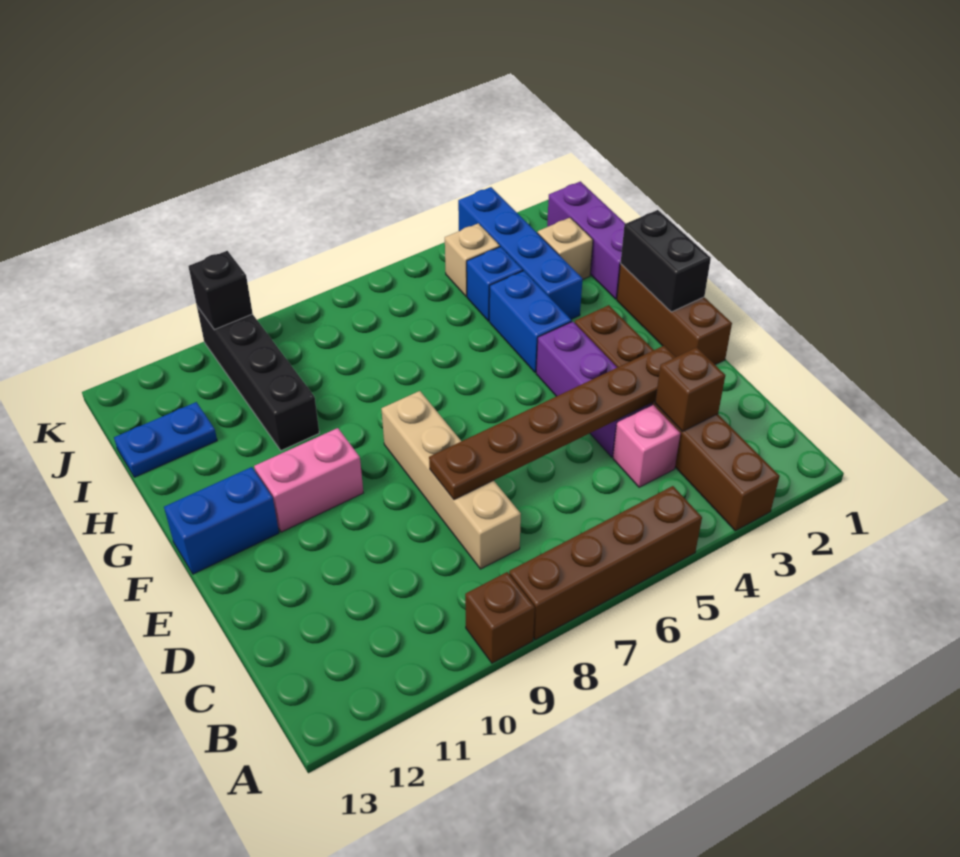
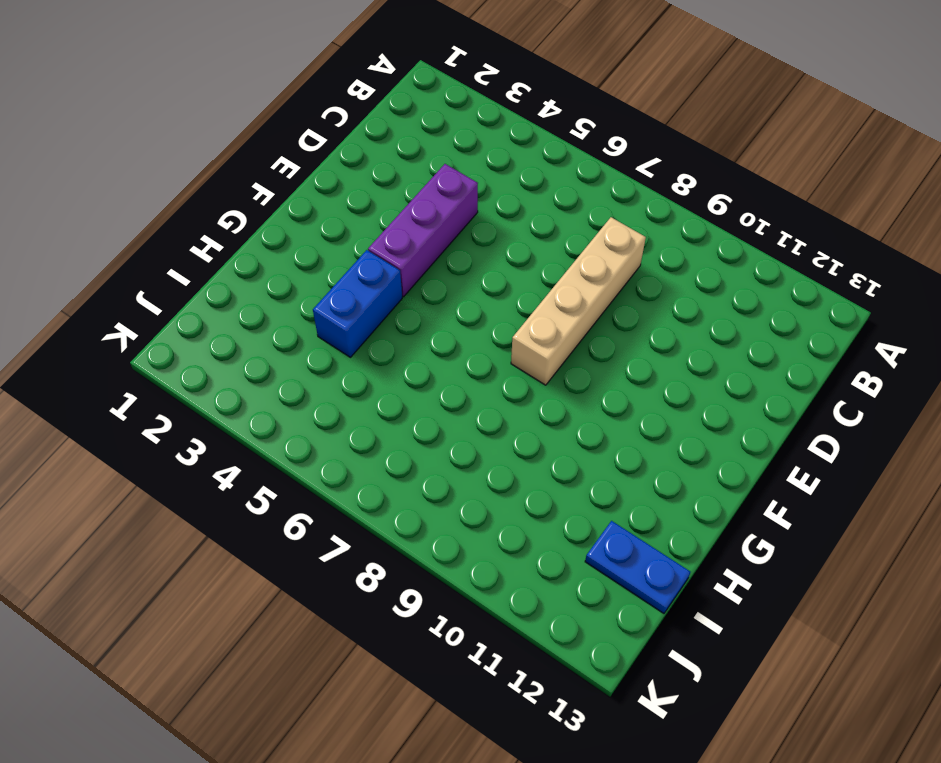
none -> brown brick A3:F3 level 1
none -> brown brick A5:A8 level 1
none -> brown brick A9 level 1

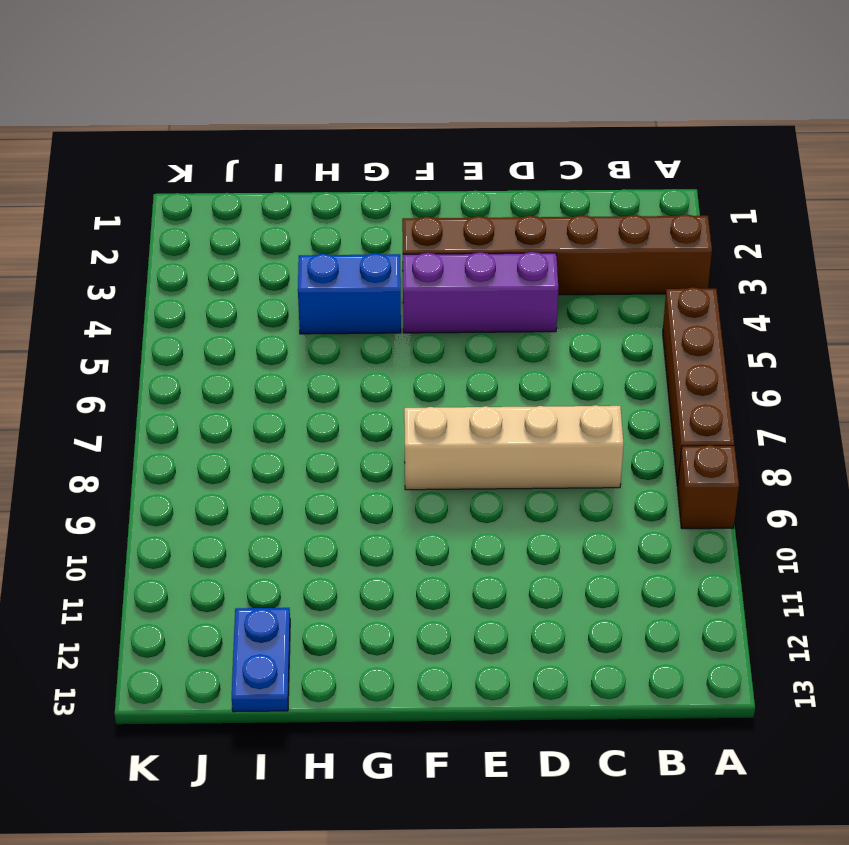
none -> pink brick C4 level 1
none -> brown brick E1:G1 level 1
none -> pink brick F10:F11 level 1

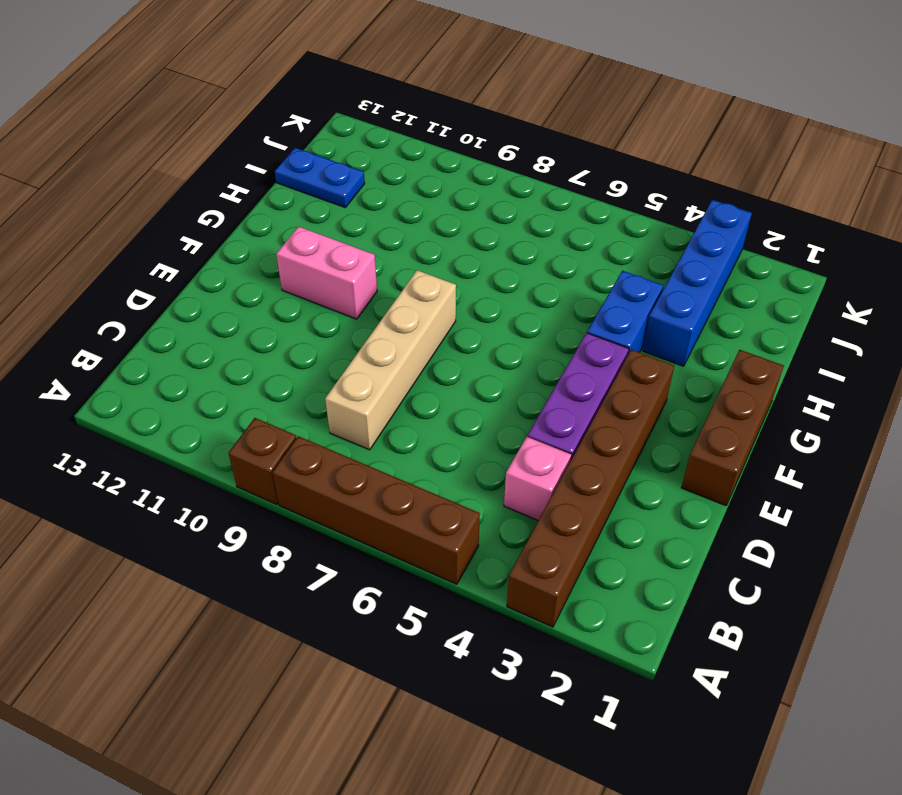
none -> blue brick F12:F13 level 1
none -> purple brick H1:J1 level 1
none -> black brick H10:K10 level 1

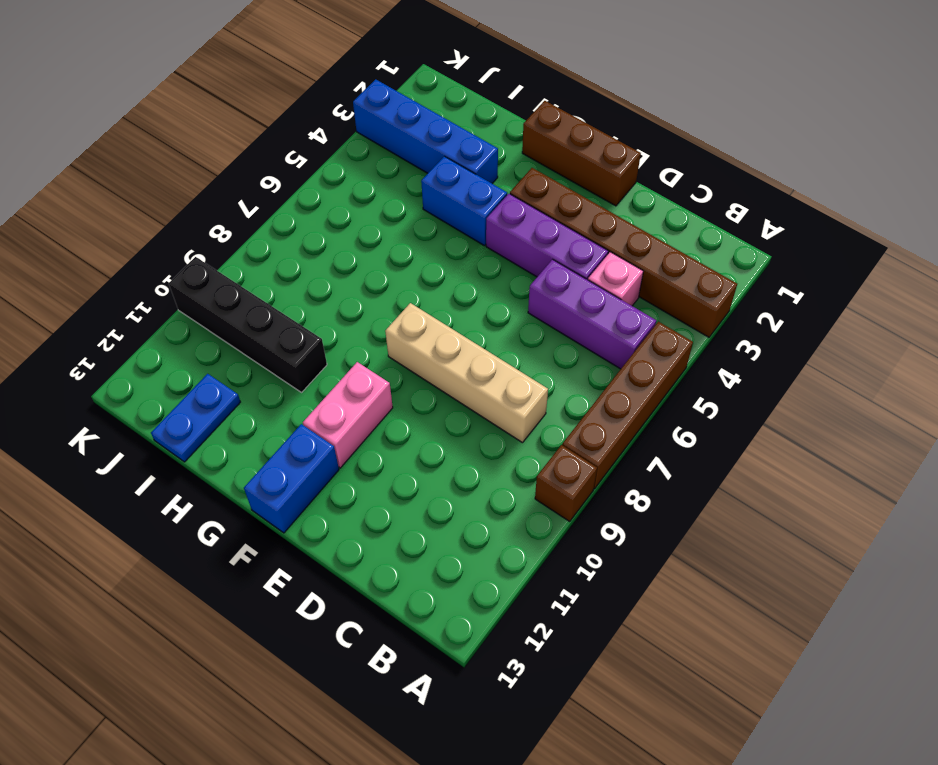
purple brick B5:D5 level 1 -> purple brick H1:J1 level 1
none -> tan brick I2 level 1
none -> blue brick I4 level 1
none -> tan brick J4 level 1

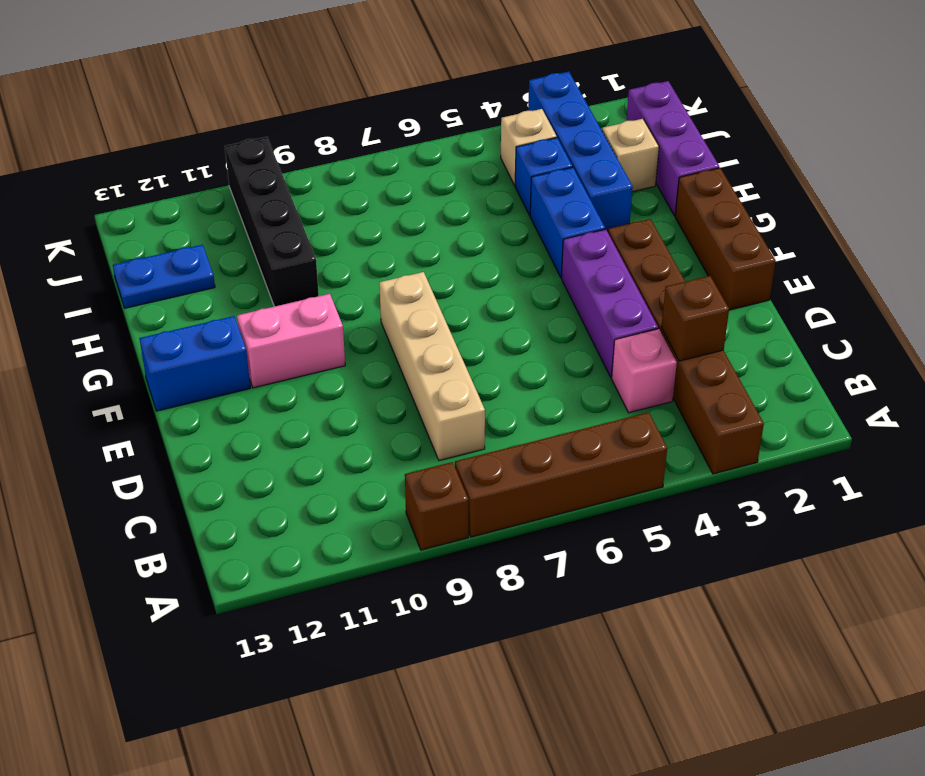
none -> brown plate D3:D8 level 2
none -> black brick F1:G1 level 2
none -> black brick K10 level 2

